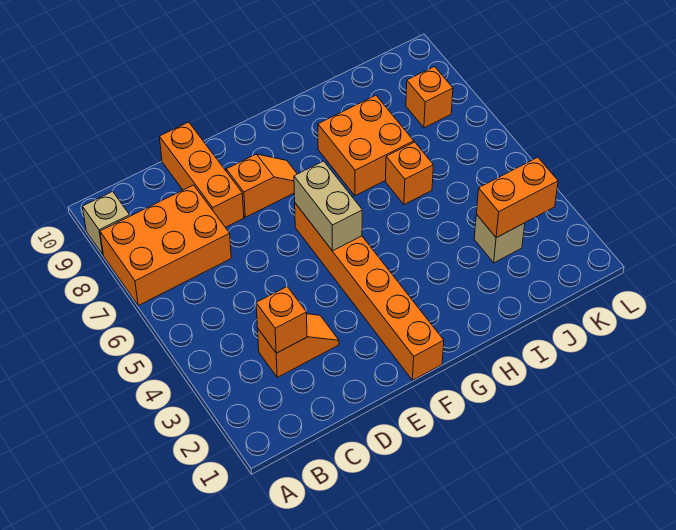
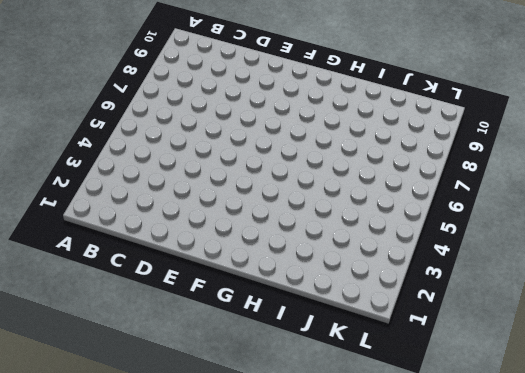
none -> orange brick A7:C8 level 1
none -> tan brick A9 level 1
none -> orange slope C3:D3 level 1 top C

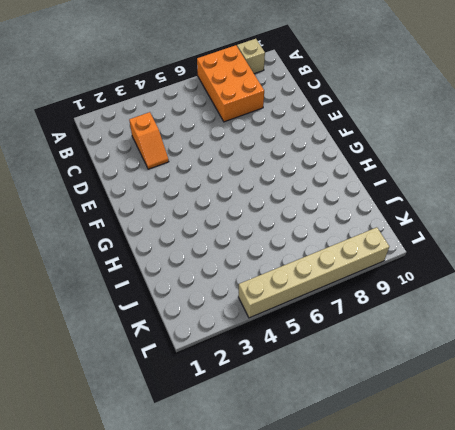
tan brick L4:L9 level 1 -> none
none -> orange brick D8:D10 level 1
none -> orange slope E8:F8 level 1 top E
none -> orange brick F1:F6 level 1

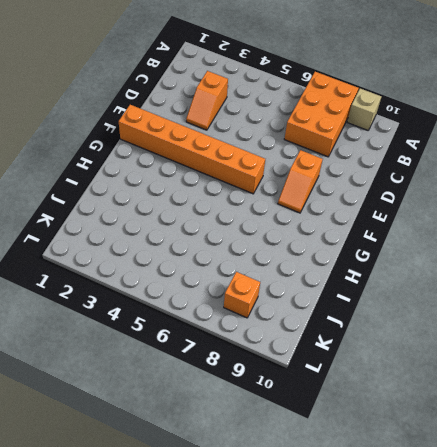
none -> orange brick D8:D10 level 1
none -> orange brick H7:I8 level 1
none -> orange brick I6 level 1

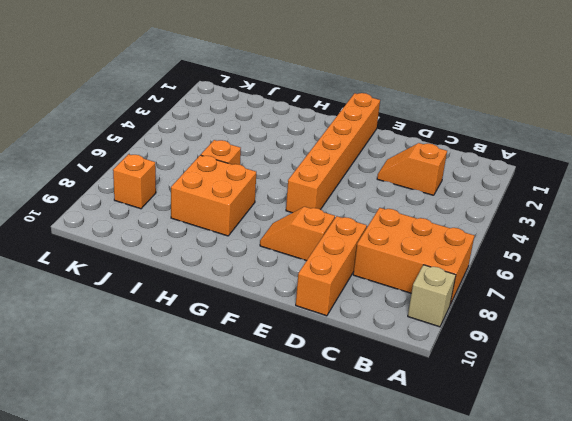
none -> tan brick J3 level 1
none -> orange brick C3 level 2
none -> tan brick F5:F6 level 2

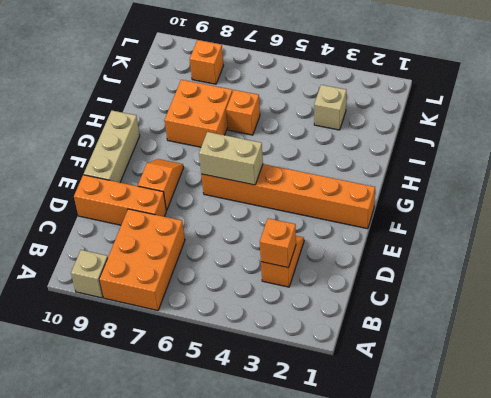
tan brick E10:G10 level 1 -> none
none -> orange brick J3:K3 level 2

